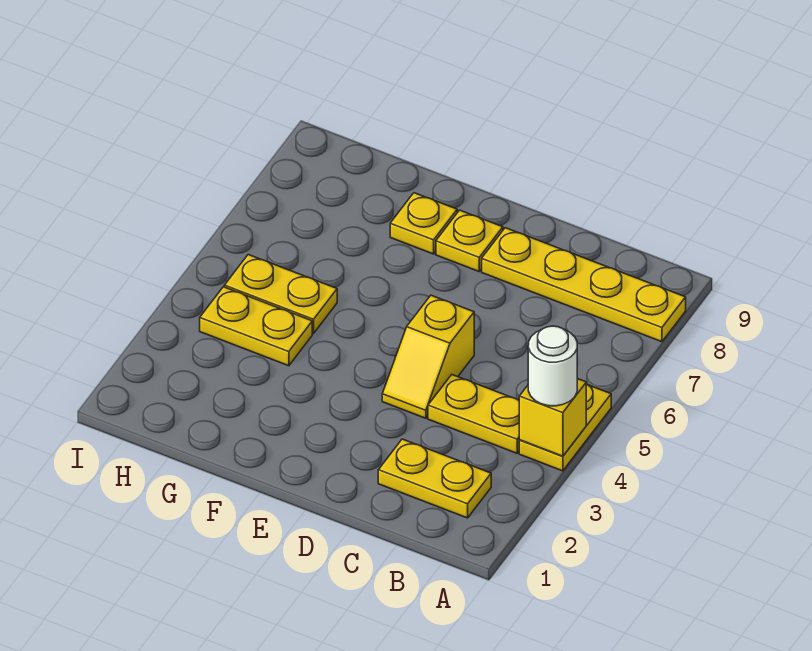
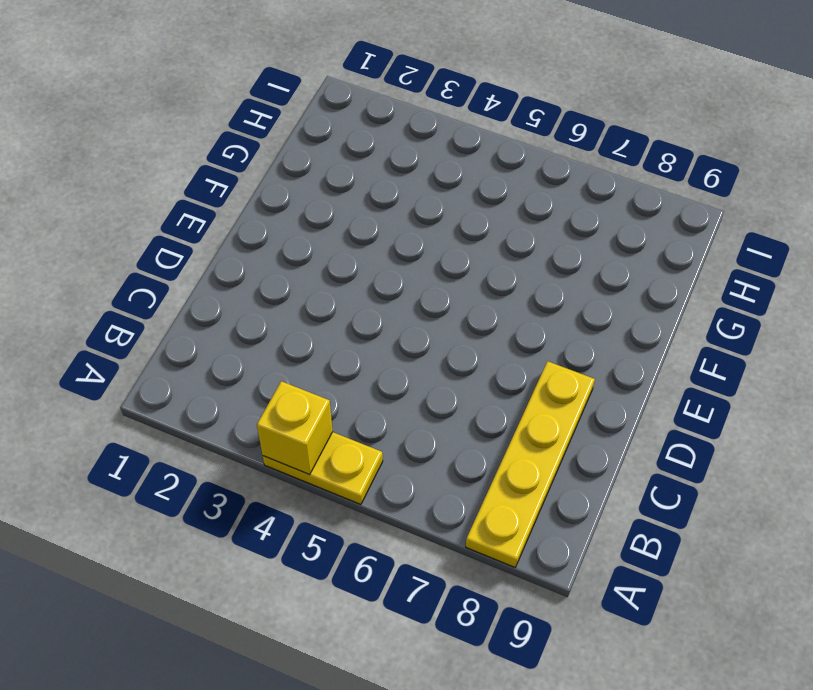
none -> yellow plate B2:C2 level 1
none -> yellow plate B4:C4 level 1

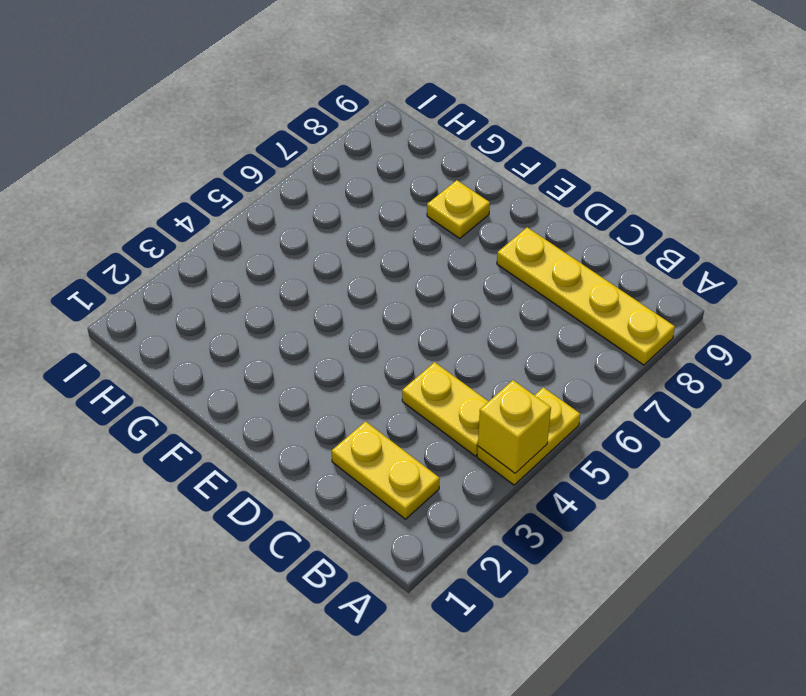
none -> yellow slope D4:D5 level 1 top 5
none -> yellow plate E8 level 1

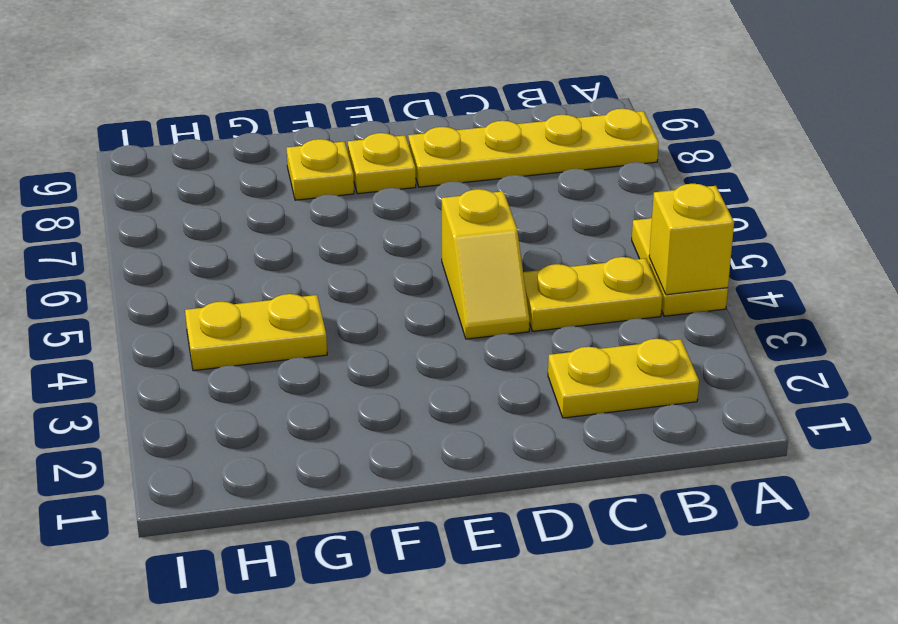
none -> yellow plate G5:H5 level 1
none -> white round brick A4 level 3

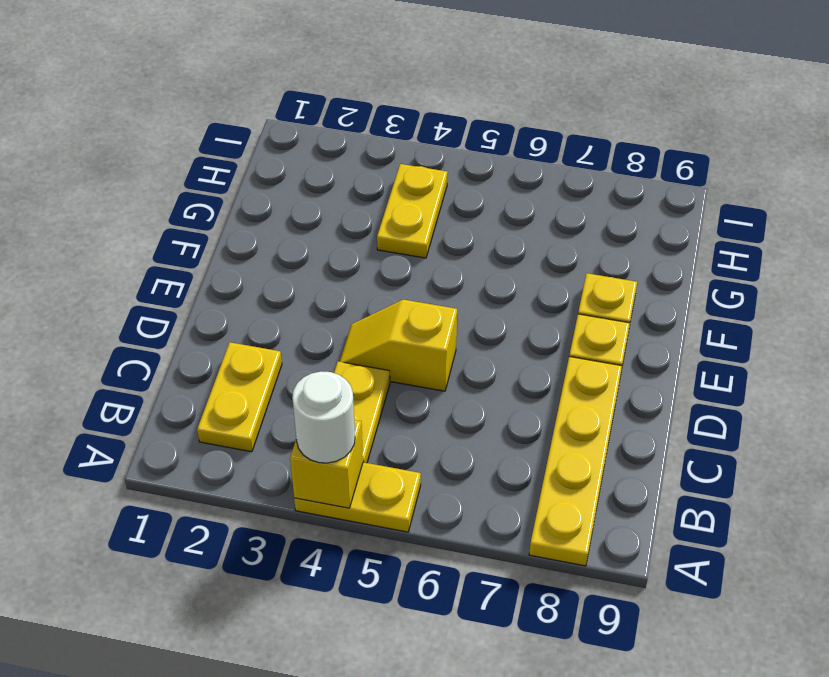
none -> yellow plate G5:H5 level 1

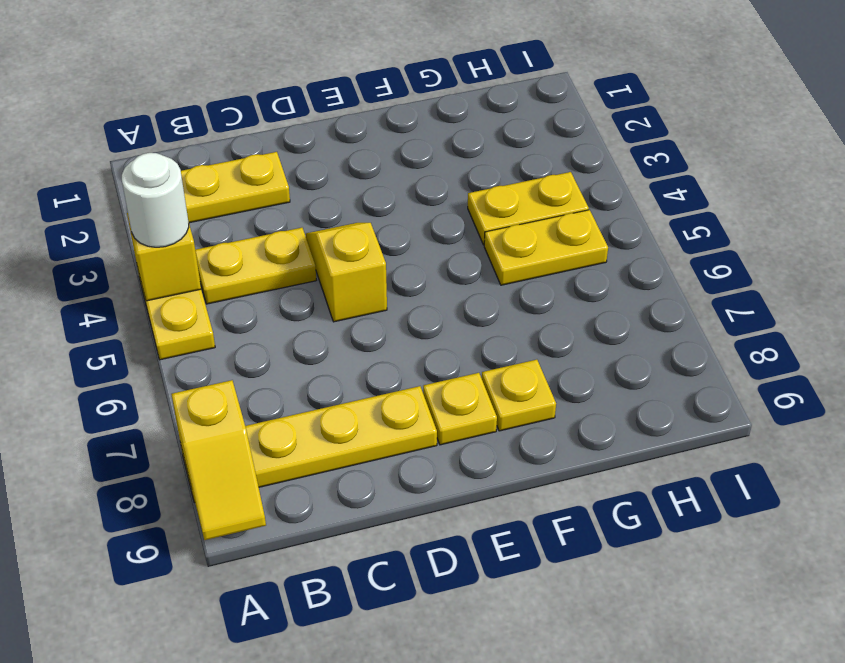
yellow slope A8:A9 level 2 top 8 -> none

